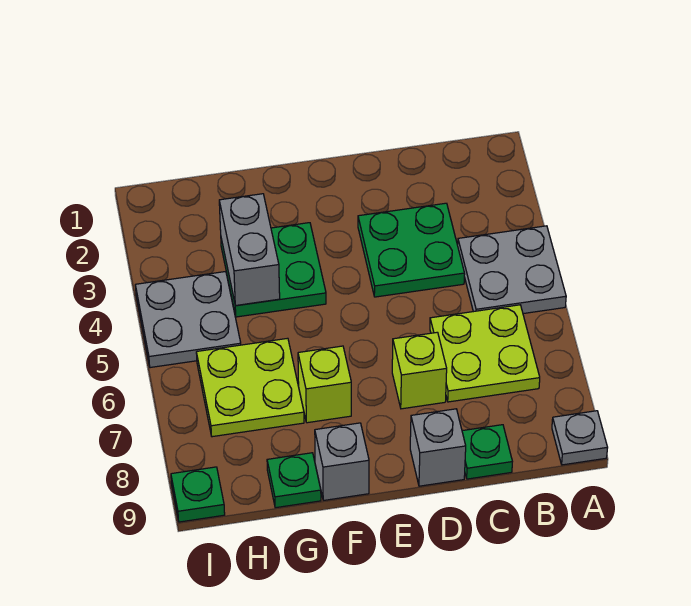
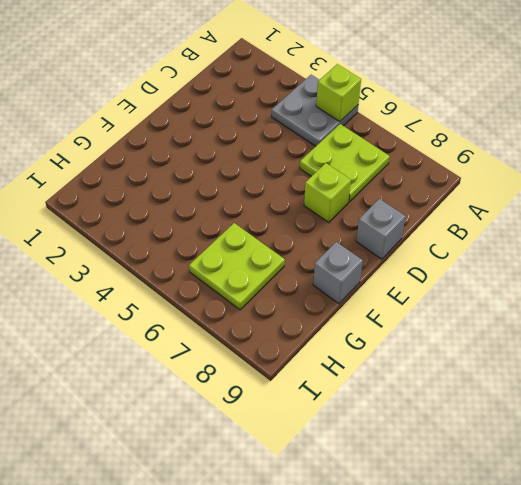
lime brick A5 level 2 -> lime brick F7 level 1
none -> grey plate A9 level 1
none -> green plate C3:D4 level 1
none -> green plate C9 level 1

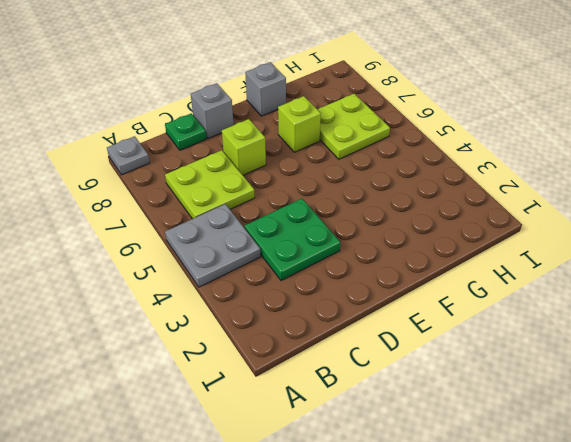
none -> green plate F3:G4 level 1
none -> green plate G9 level 1
none -> grey plate H4:I5 level 1

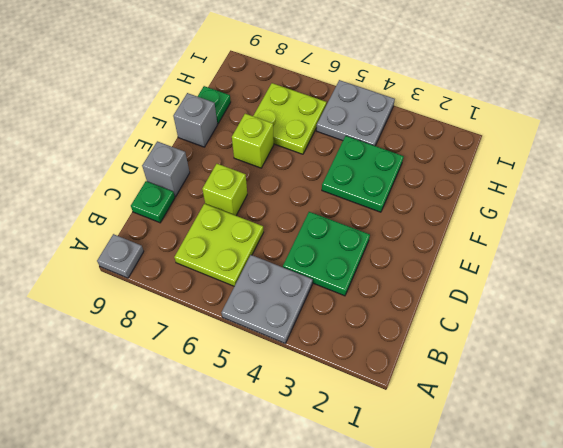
none -> green plate I9 level 1
none -> grey brick G3:G4 level 2

